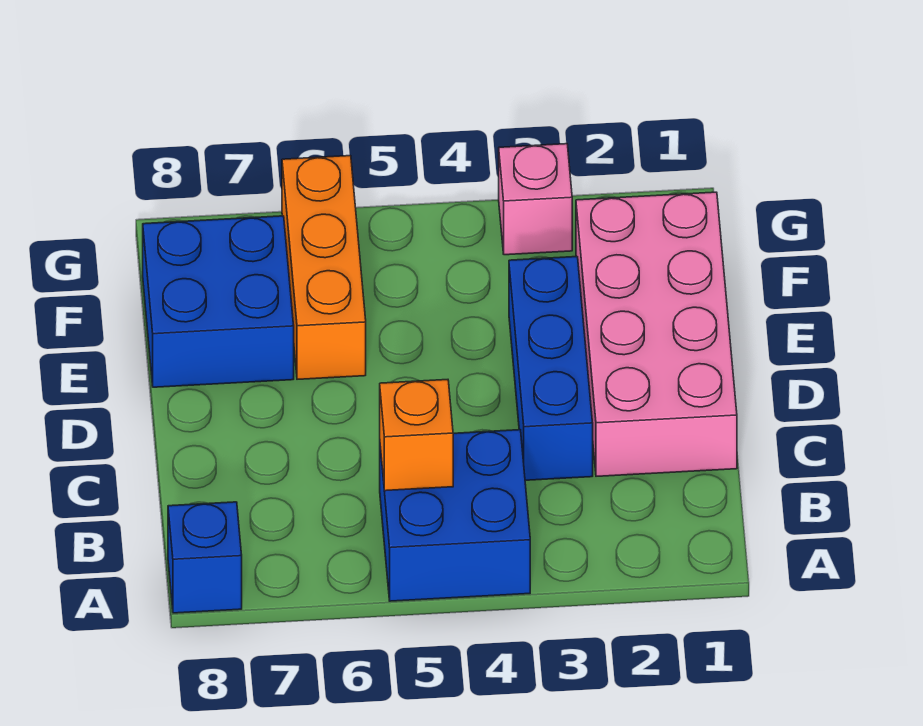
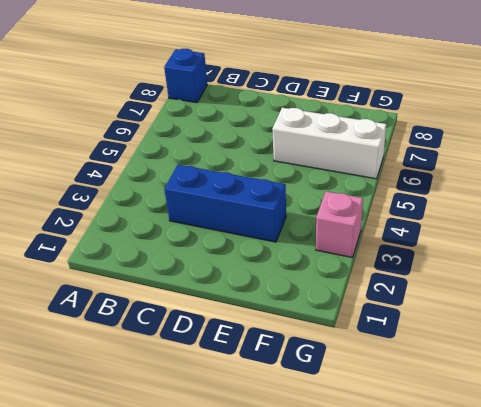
white brick E6:G6 level 1 -> orange brick E6:G6 level 1
none -> blue brick A4:B5 level 1
none -> pink brick C1:F2 level 1

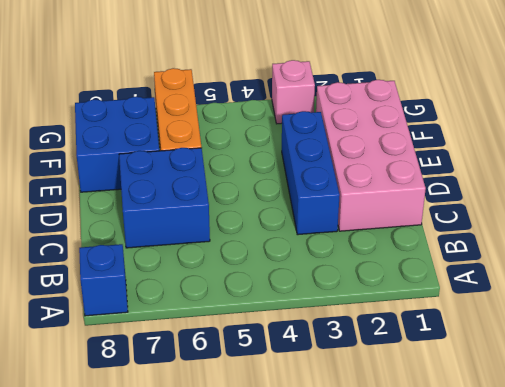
blue brick C6:D7 level 1 -> blue brick A4:B5 level 1
none -> orange brick B5 level 2

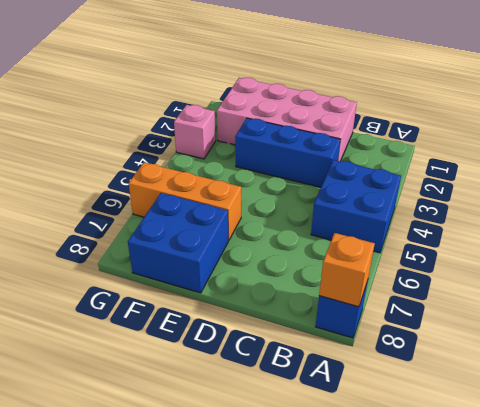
orange brick A8 level 2 -> orange brick B5 level 2

